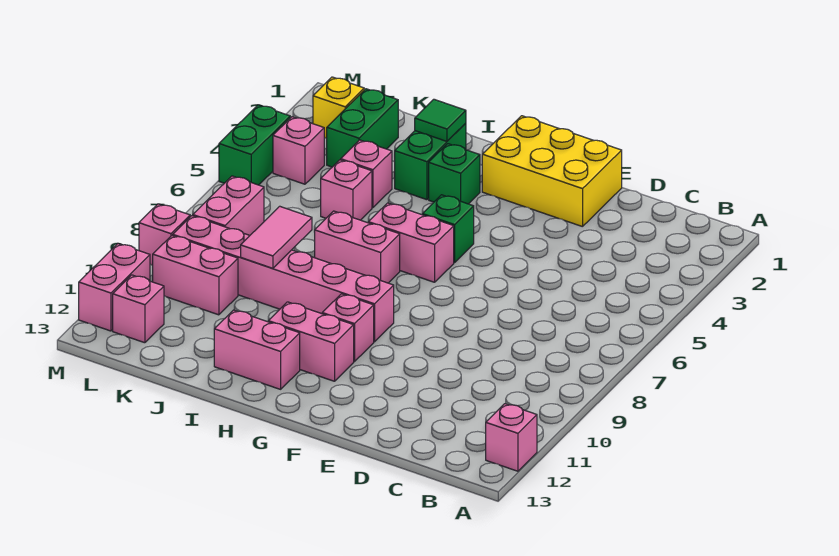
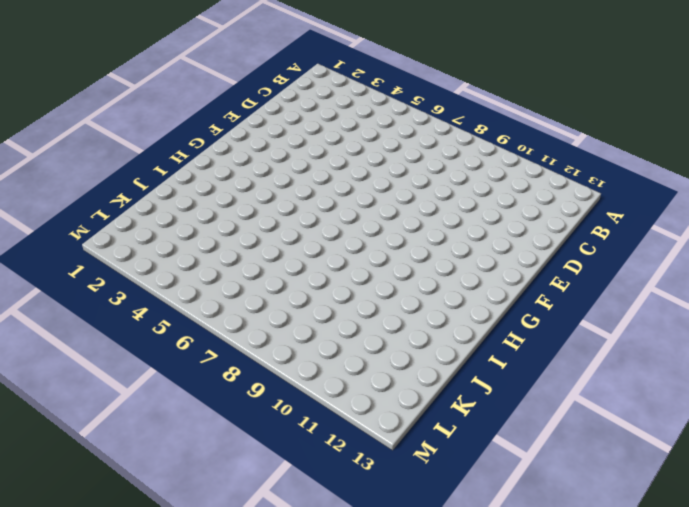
none -> pink brick A12 level 1
none -> yellow brick E1:G2 level 1
none -> green brick G5 level 1

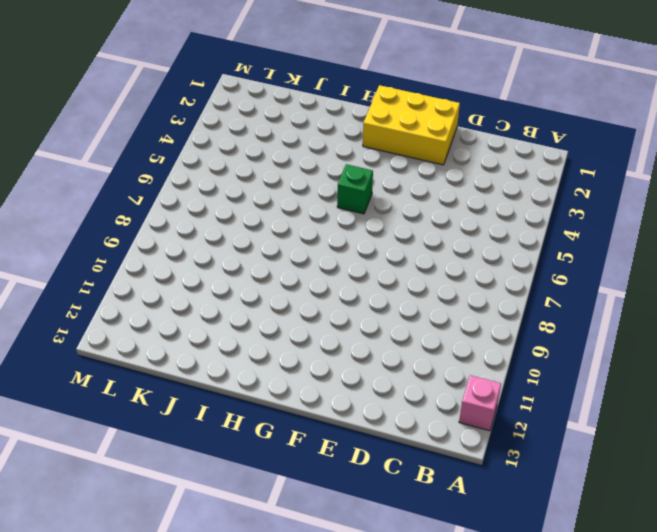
none -> pink brick G6:H6 level 1
none -> pink brick G9:L9 level 1
none -> pink brick G10 level 1

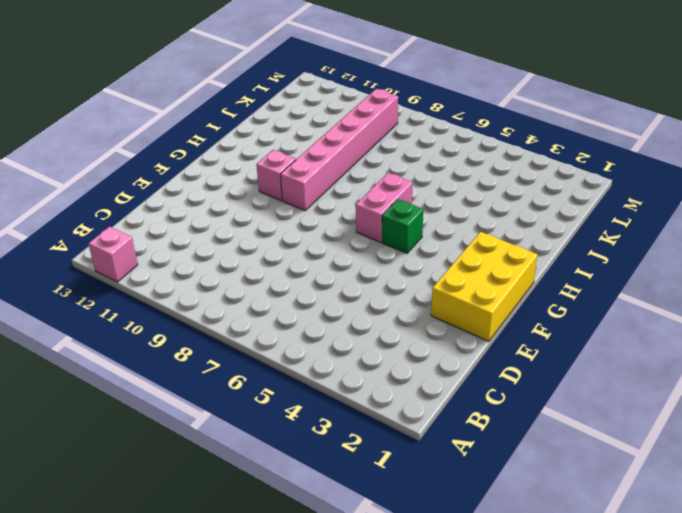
none -> pink brick G11:H11 level 1
none -> green brick H3 level 1
none -> pink brick H7:I7 level 1

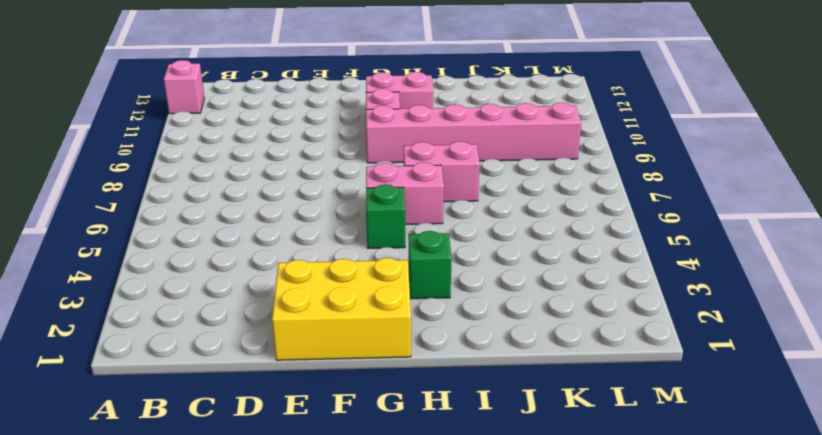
none -> pink brick H12:I12 level 1
none -> green brick I2:I3 level 1
none -> pink brick J4 level 1

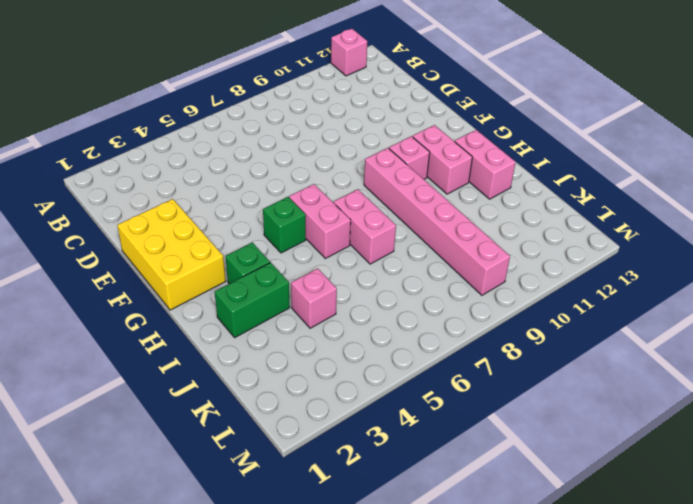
none -> pink brick J5 level 1
none -> green brick K2:K3 level 1
none -> pink brick K10:L10 level 1

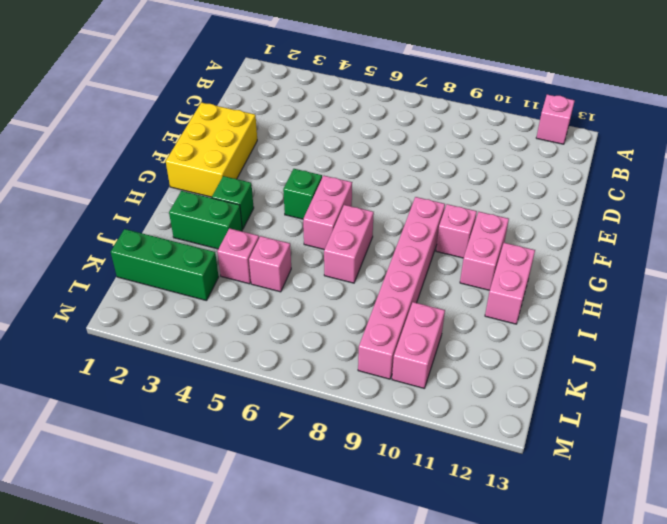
green brick K1:K3 level 1 -> green brick K2:K3 level 1
none -> yellow brick L2 level 1
none -> pink brick L4 level 1
none -> pink brick L7:L8 level 1

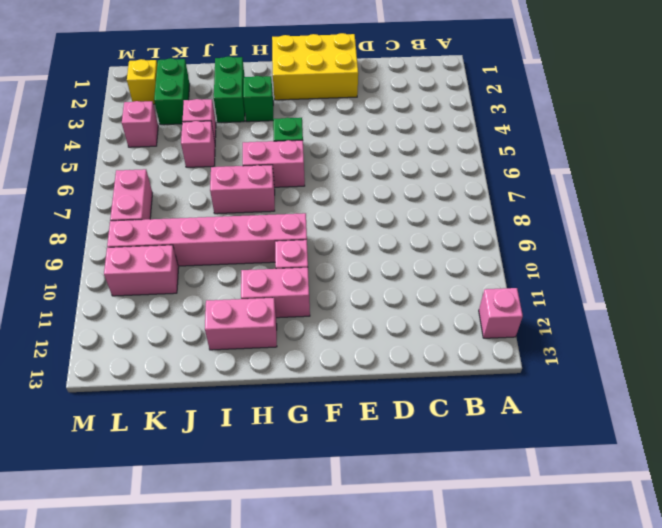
none -> pink brick L12 level 1
none -> green brick M4:M5 level 1
none -> pink brick M9 level 1

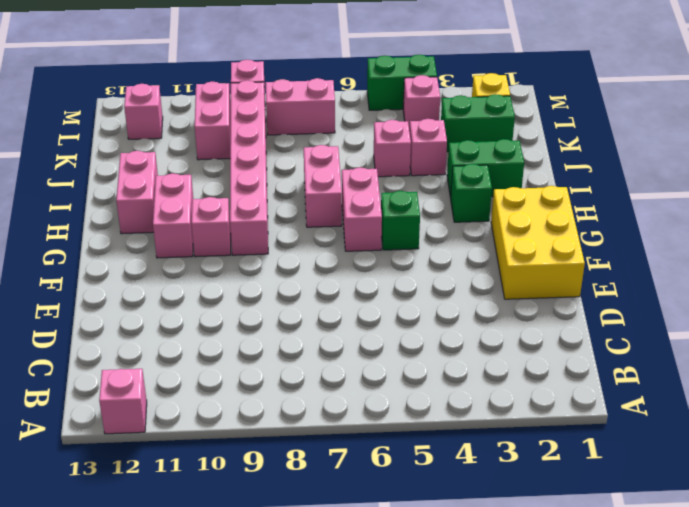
none -> pink brick M11:M12 level 1
none -> green tile I2 level 2
none -> pink tile J8:J9 level 2

